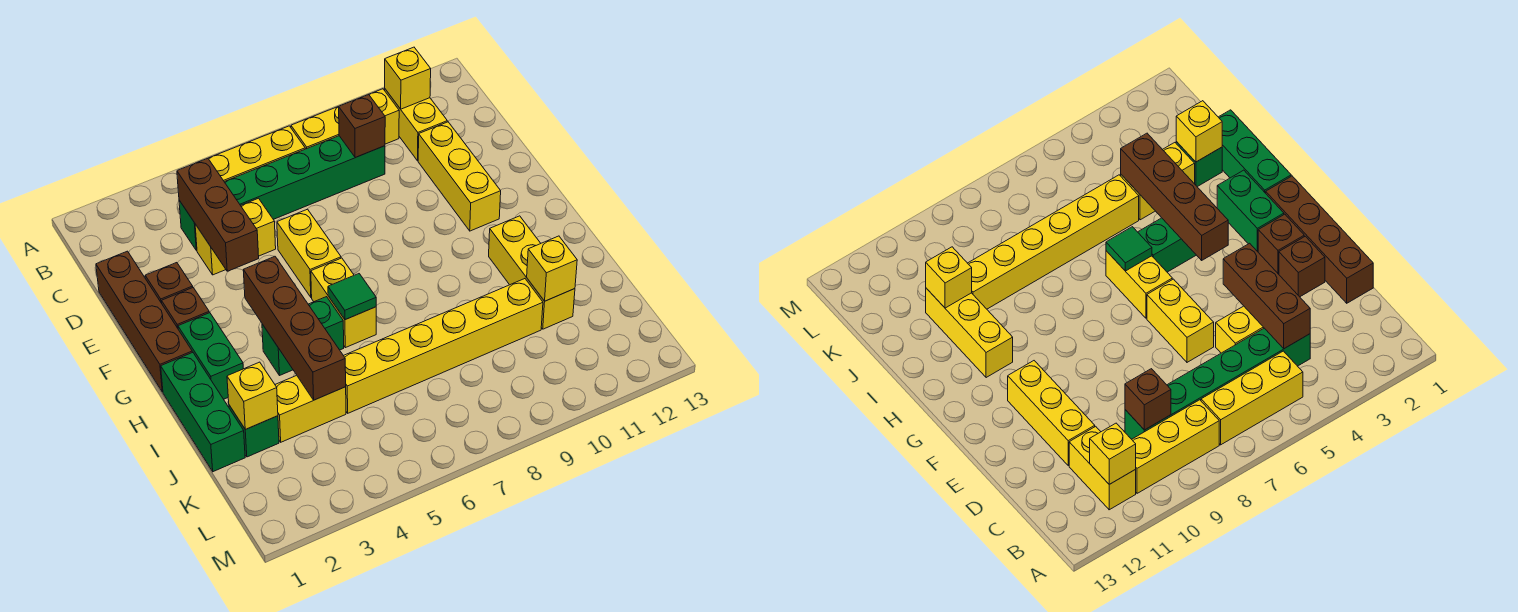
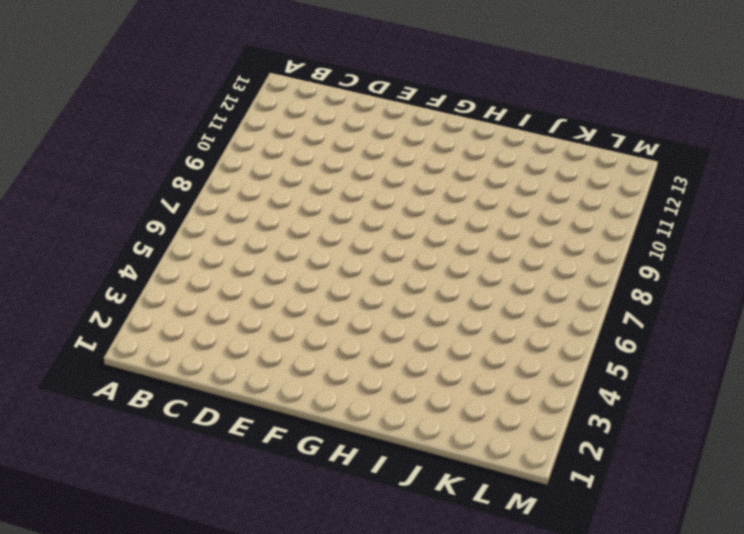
none -> yellow brick B5:B7 level 1
none -> yellow brick B8:B10 level 1
none -> yellow brick B11:C11 level 1

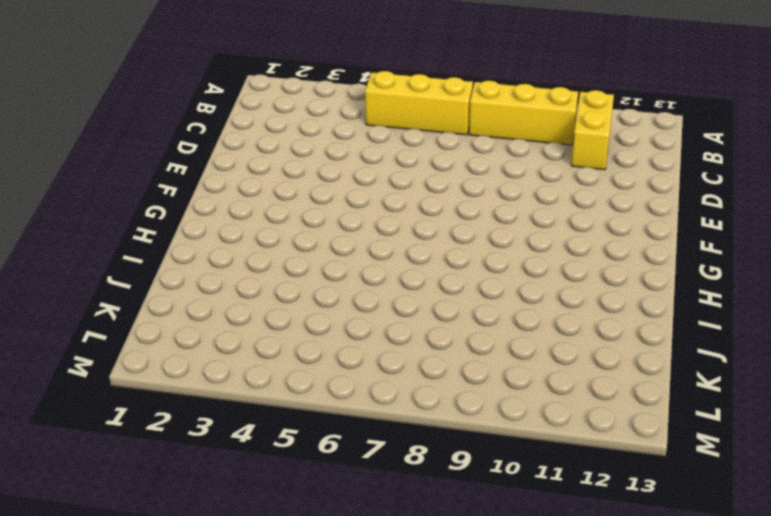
none -> green brick C4:C9 level 1
none -> brown brick D1:G1 level 1
none -> yellow brick D4:D5 level 1

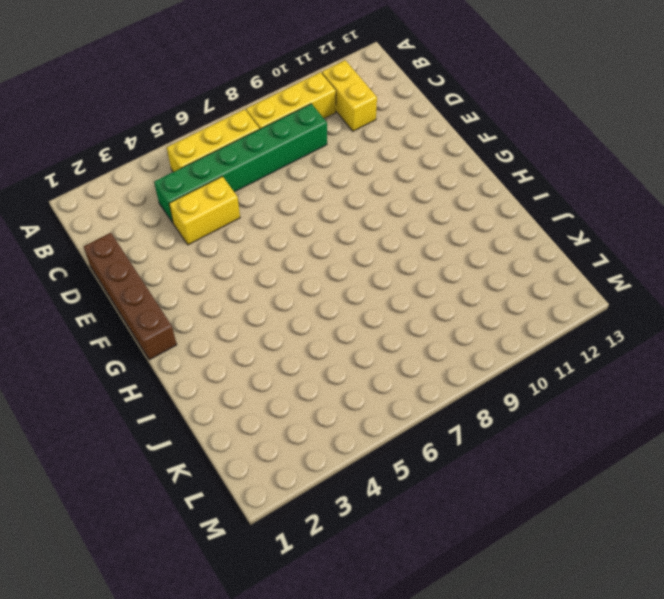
none -> yellow brick D11:F11 level 1
none -> brown brick E2 level 1
none -> yellow brick E6:F6 level 1

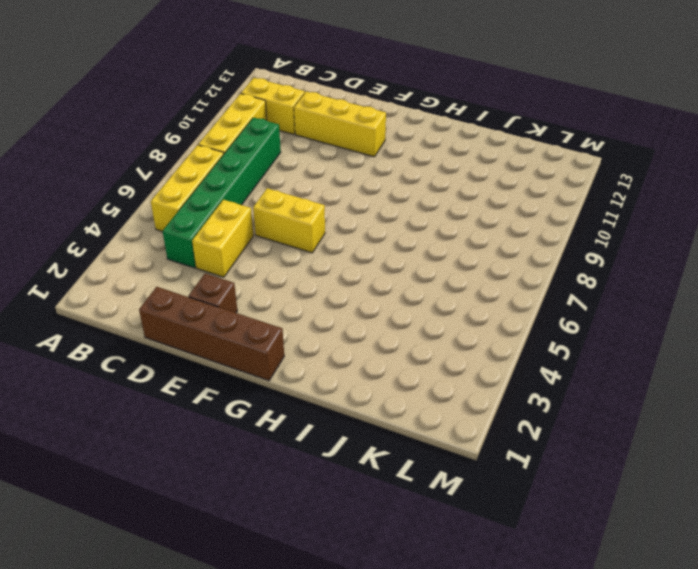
none -> brown brick F2 level 1
none -> green brick G2:H2 level 1
none -> yellow brick G6:H6 level 1

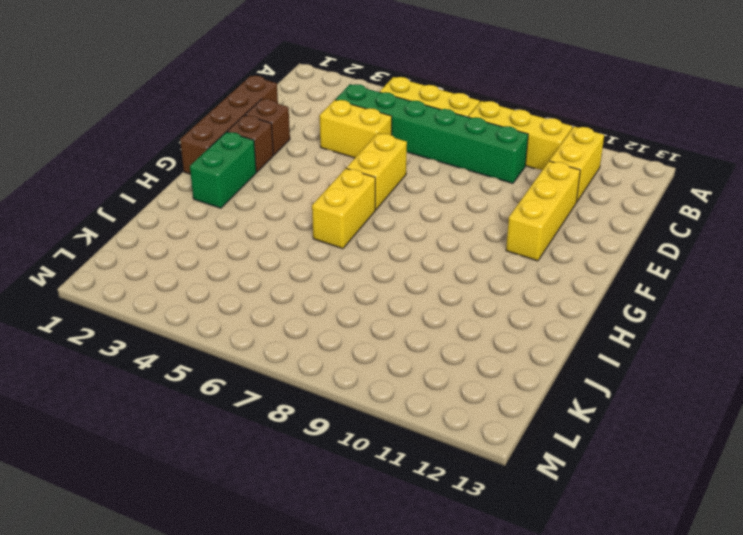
none -> green brick H1:J1 level 1
none -> green brick H4:H5 level 1
none -> yellow brick H11:J11 level 1

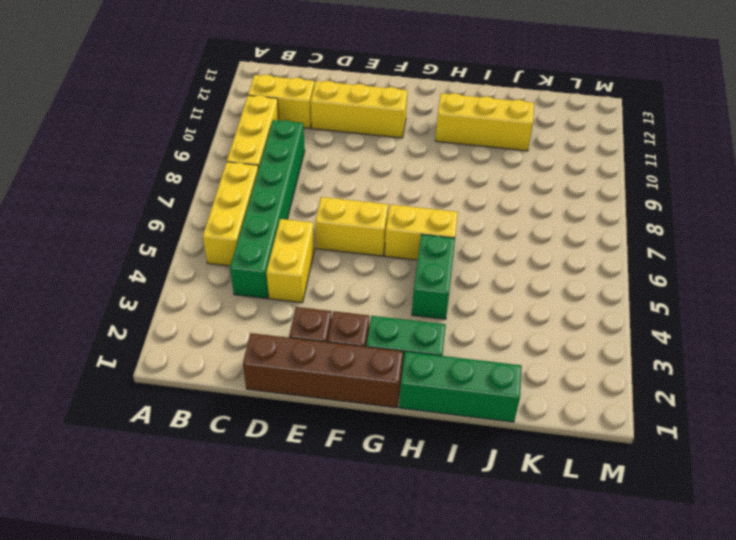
none -> green brick J2 level 1
none -> yellow brick J3:J4 level 1
none -> yellow brick J5:J10 level 1

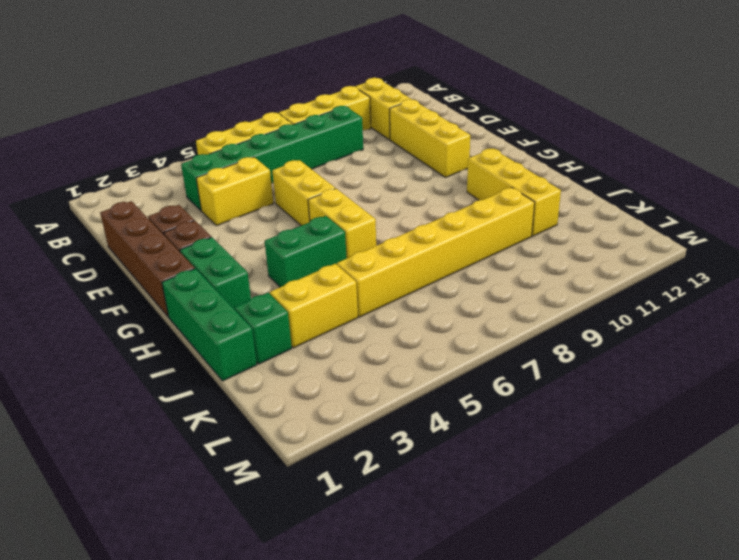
none -> yellow brick B11 level 2
none -> brown brick C4:E4 level 2
none -> brown brick C9 level 2

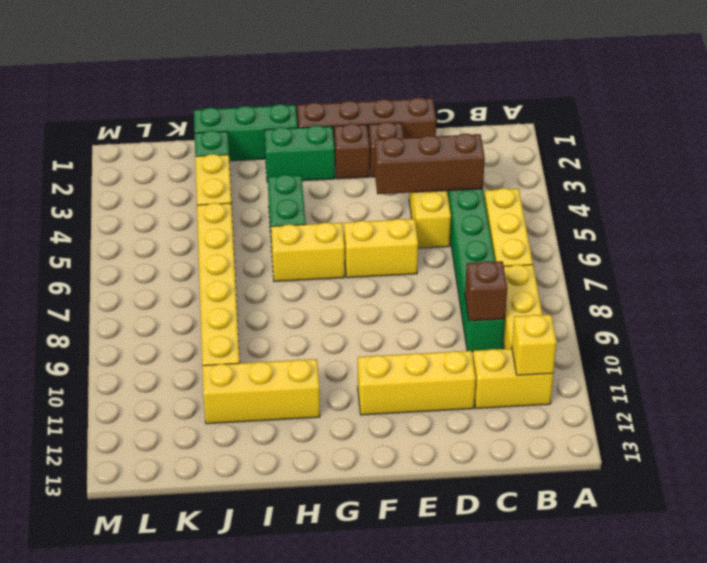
none -> brown brick G4:J4 level 2
none -> green tile H6 level 2
none -> yellow brick J2 level 2

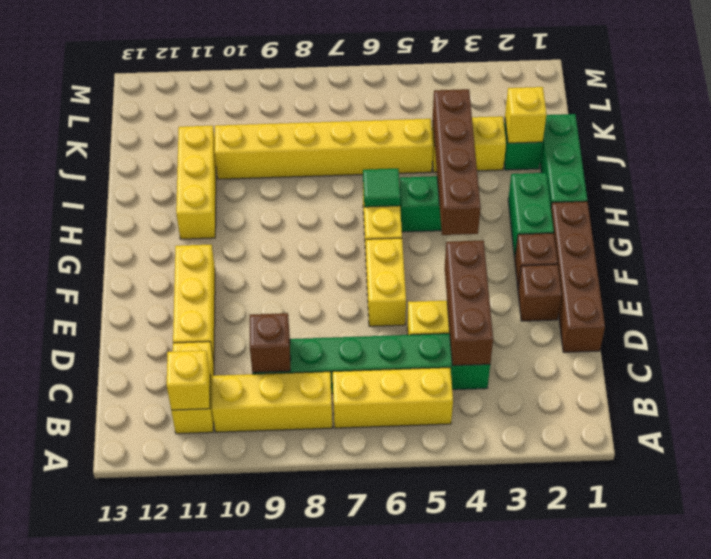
none -> yellow brick J11 level 2

